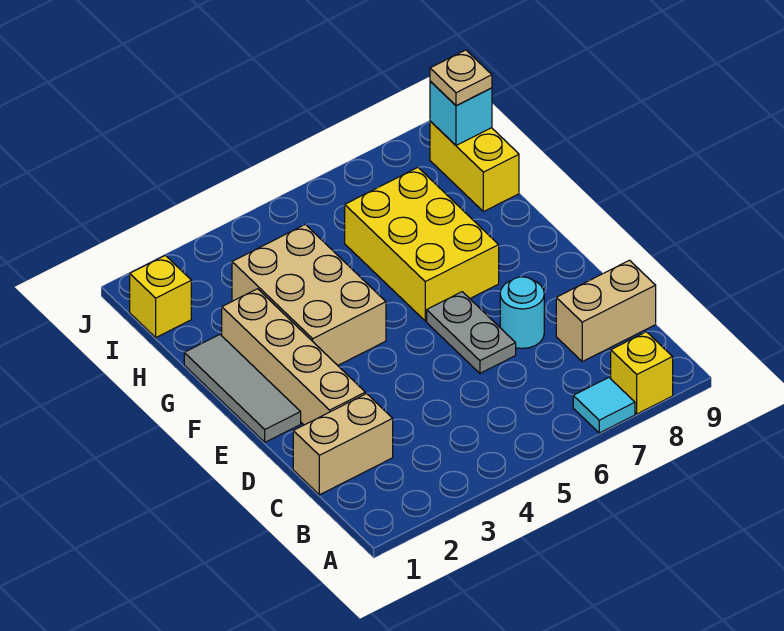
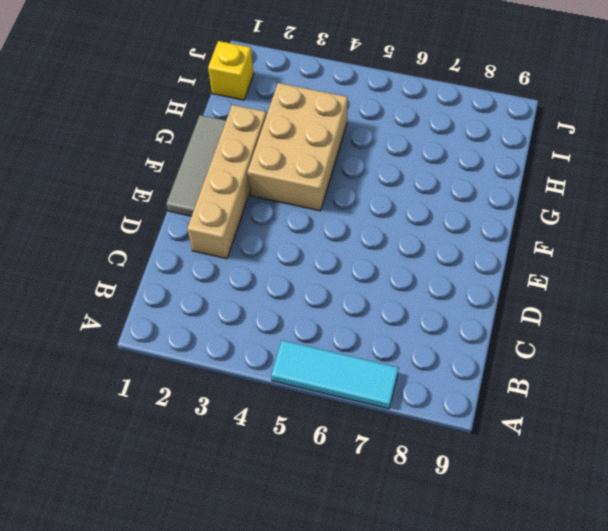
cyan tile A5:A7 level 1 -> cyan tile A7 level 1
none -> yellow brick A8 level 1
none -> tan brick C1:C2 level 1
none -> tan brick C8:C9 level 1

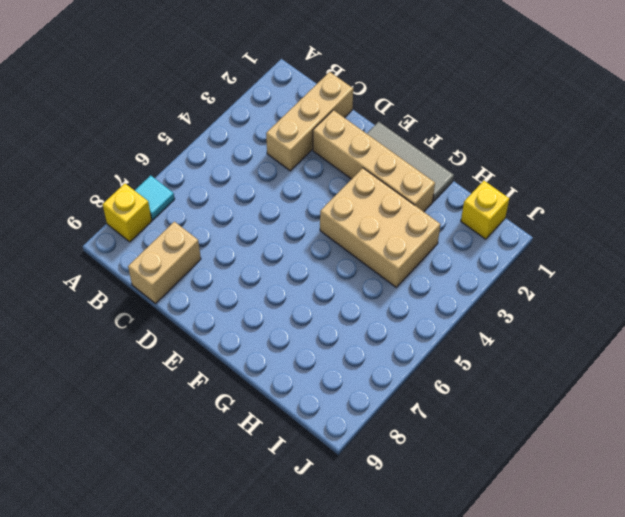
tan brick C1:C3 level 1 -> tan brick C1:C2 level 1
none -> grey plate D6:E6 level 1
none -> cyan round brick D7 level 1
none -> yellow brick F6:H7 level 1

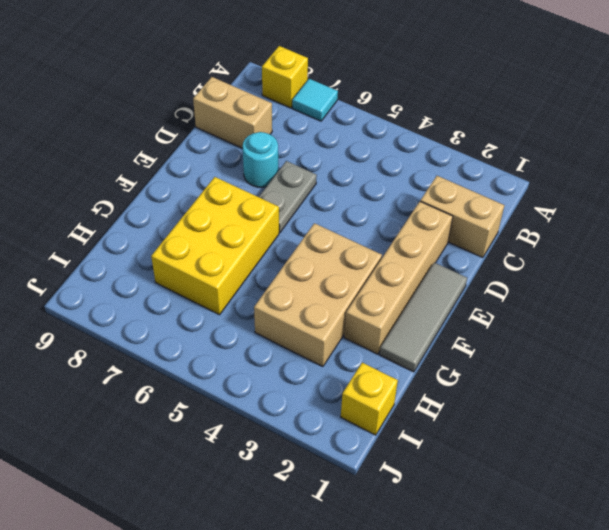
none -> yellow brick H9:I9 level 1
none -> cyan brick I9 level 2
none -> tan plate I9 level 3

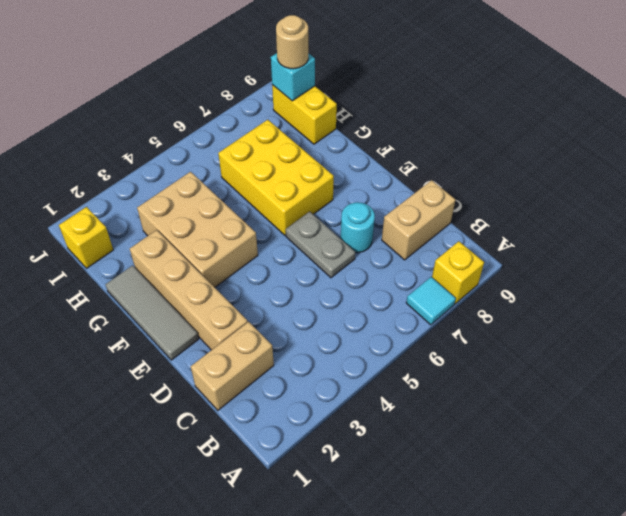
tan round brick I9 level 3 -> tan plate I9 level 3

